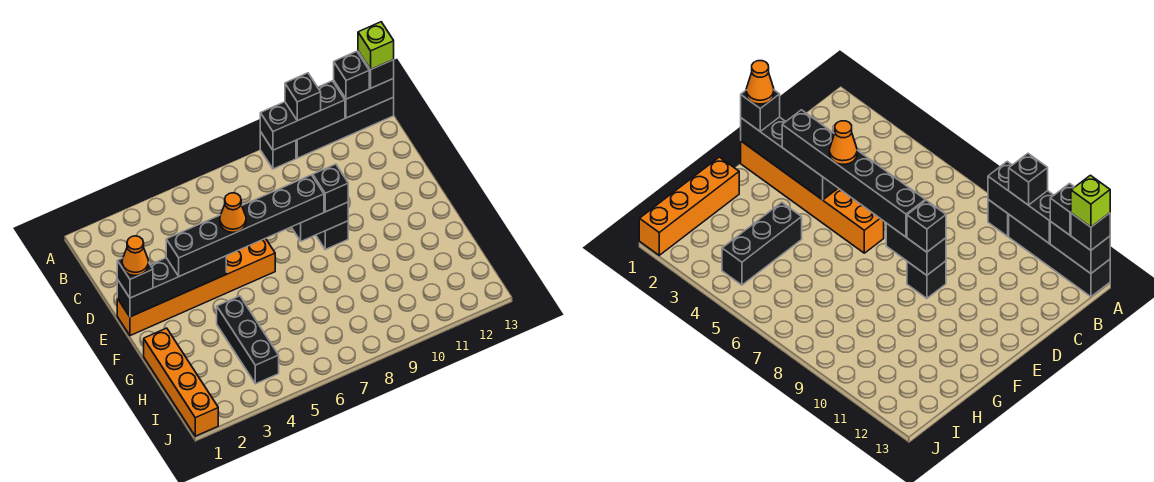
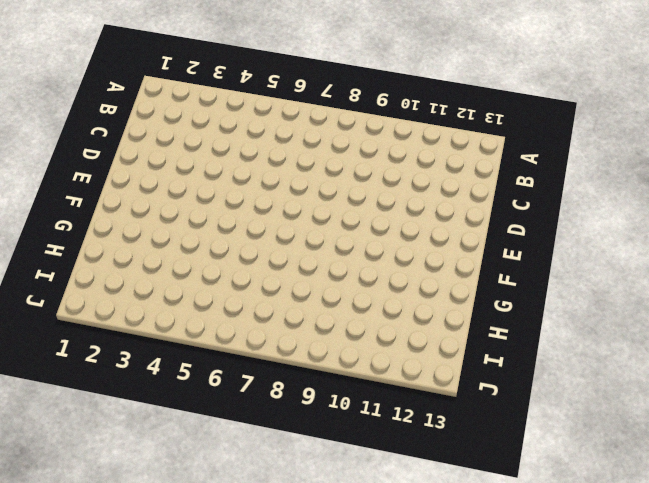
none -> black brick A9 level 1
none -> black brick A10:A13 level 1
none -> orange brick E1:E6 level 1

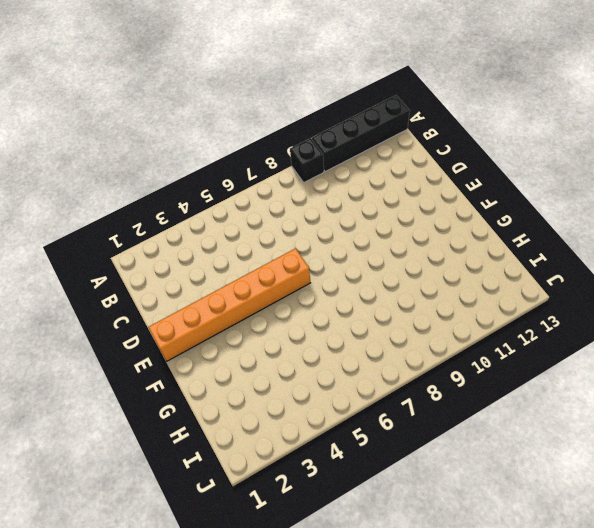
none -> black brick E9 level 1
none -> orange brick G1:J1 level 1
none -> black brick G4:I4 level 1

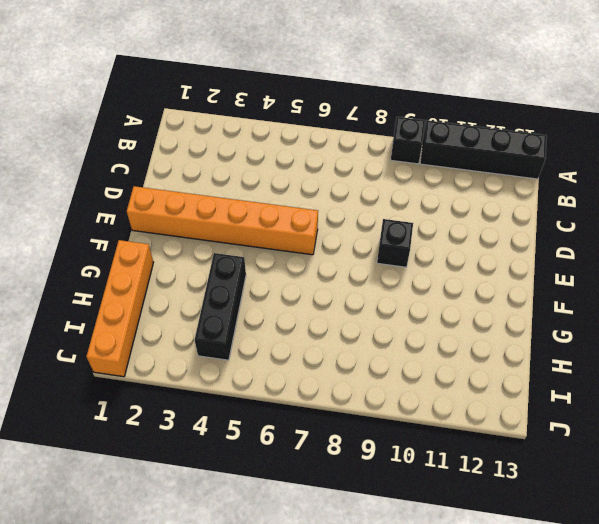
none -> black brick A9:A11 level 2
none -> black brick A12:A13 level 2
none -> black brick E1:E4 level 2

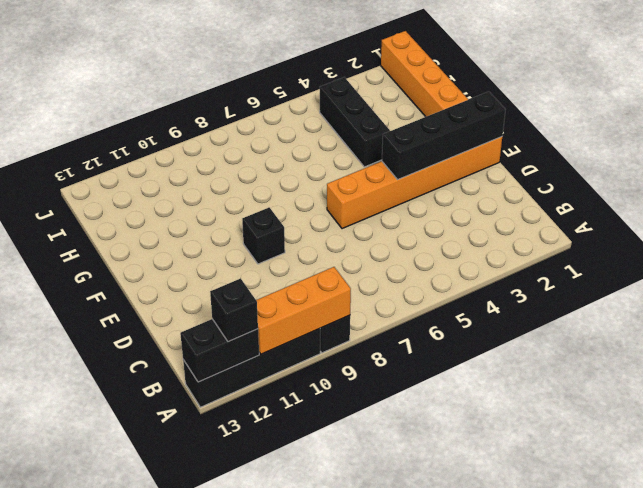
orange brick A9:A11 level 2 -> black brick A9:A11 level 2
none -> black brick E8:E9 level 2
none -> black brick A10 level 3
none -> black brick A13 level 3

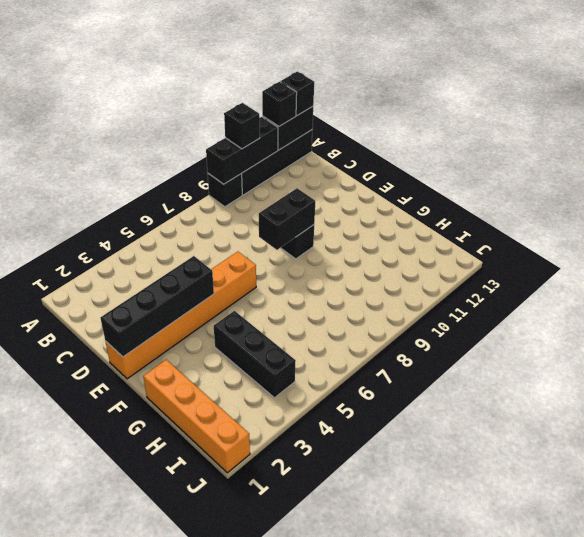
none -> black brick E1 level 3
none -> black brick E3:E8 level 3
none -> black brick E9 level 3

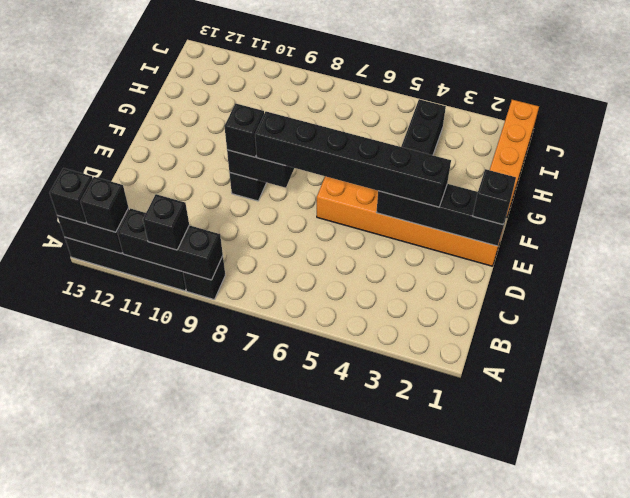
none -> lime brick A13 level 4
none -> orange cone E1 level 4
none -> orange cone E5 level 4

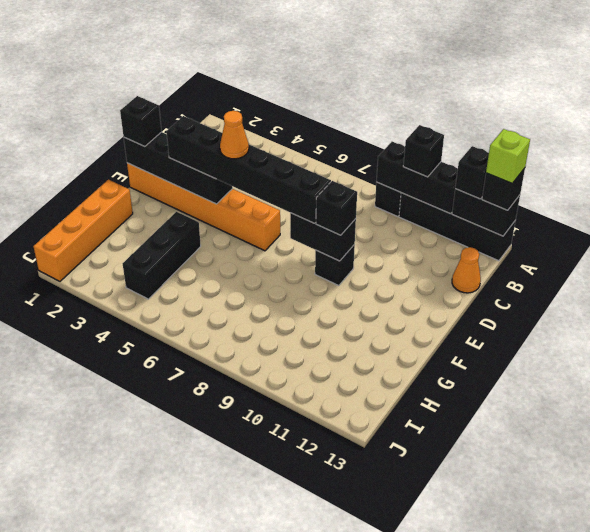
orange cone C13 level 1 -> orange cone E1 level 4

